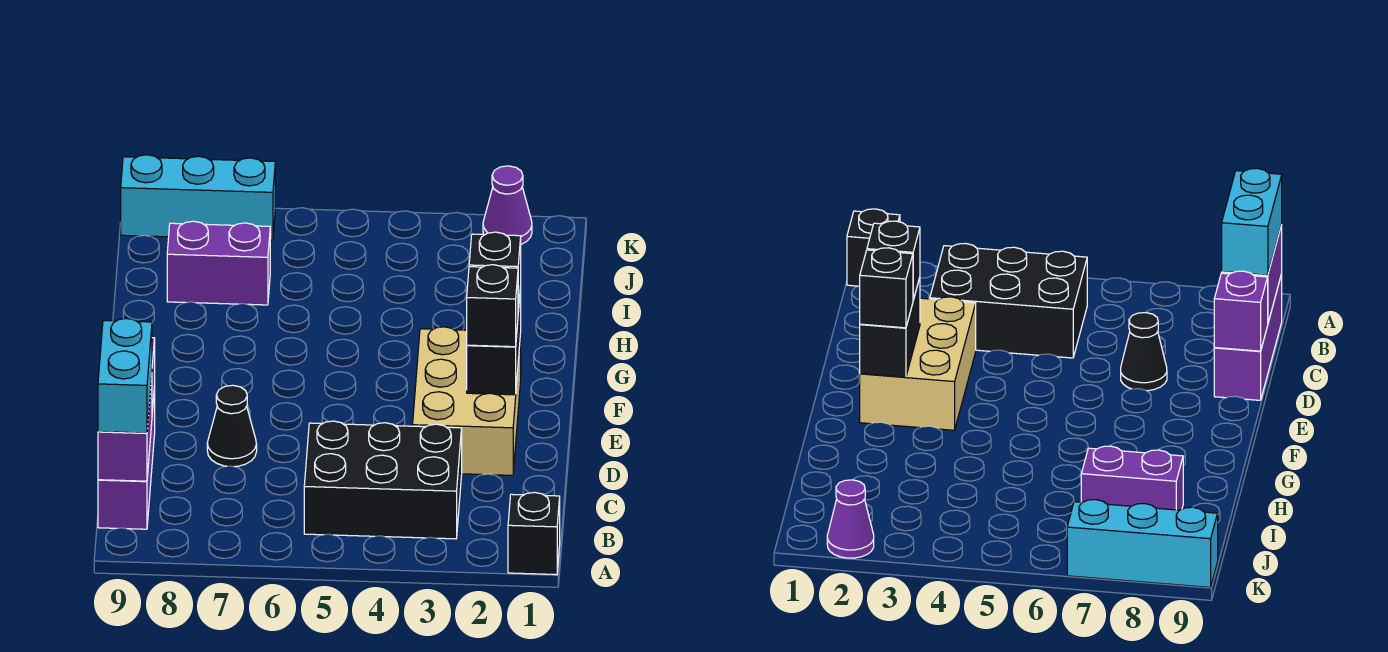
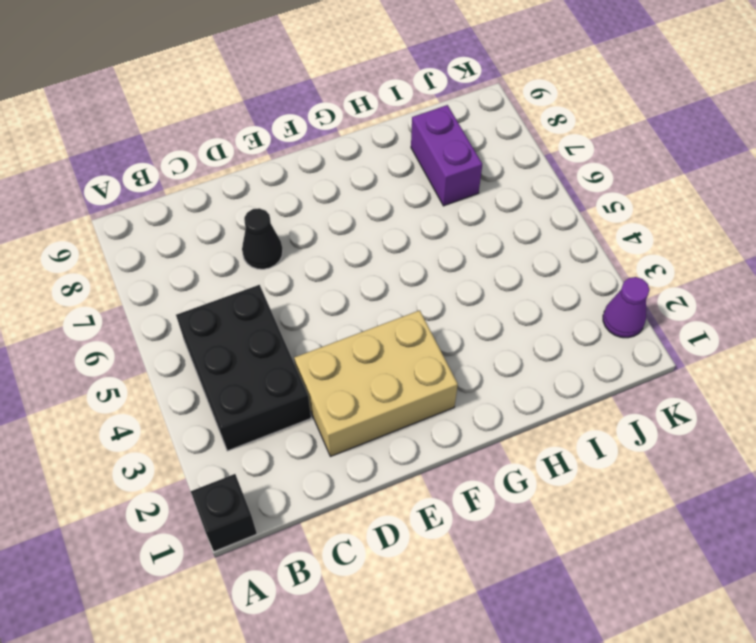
none -> purple brick B9:D9 level 1
none -> cyan brick K7:K9 level 1
none -> purple brick B9:C9 level 2

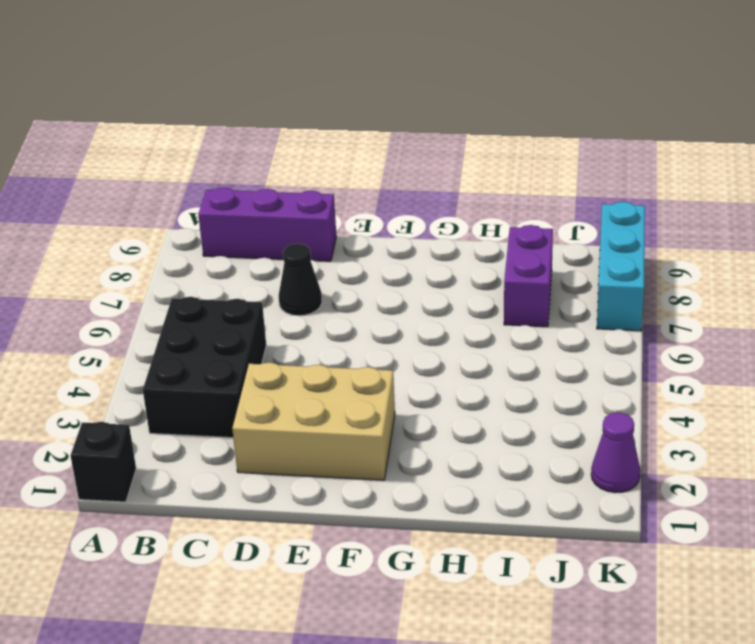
none -> purple brick B9:C9 level 2
none -> purple brick D9 level 2
none -> black brick E2:F2 level 2

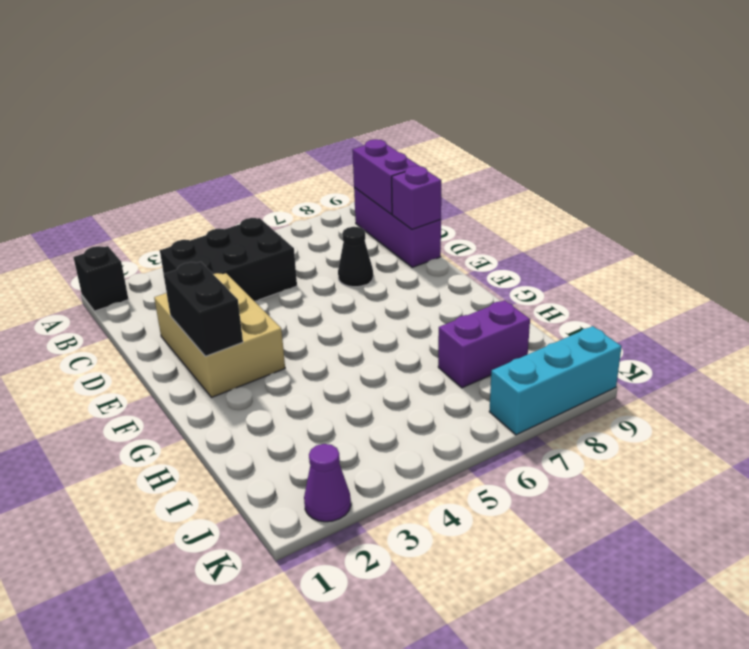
none -> cyan brick B9:C9 level 3
none -> black brick E2 level 3
none -> black brick F2 level 3

